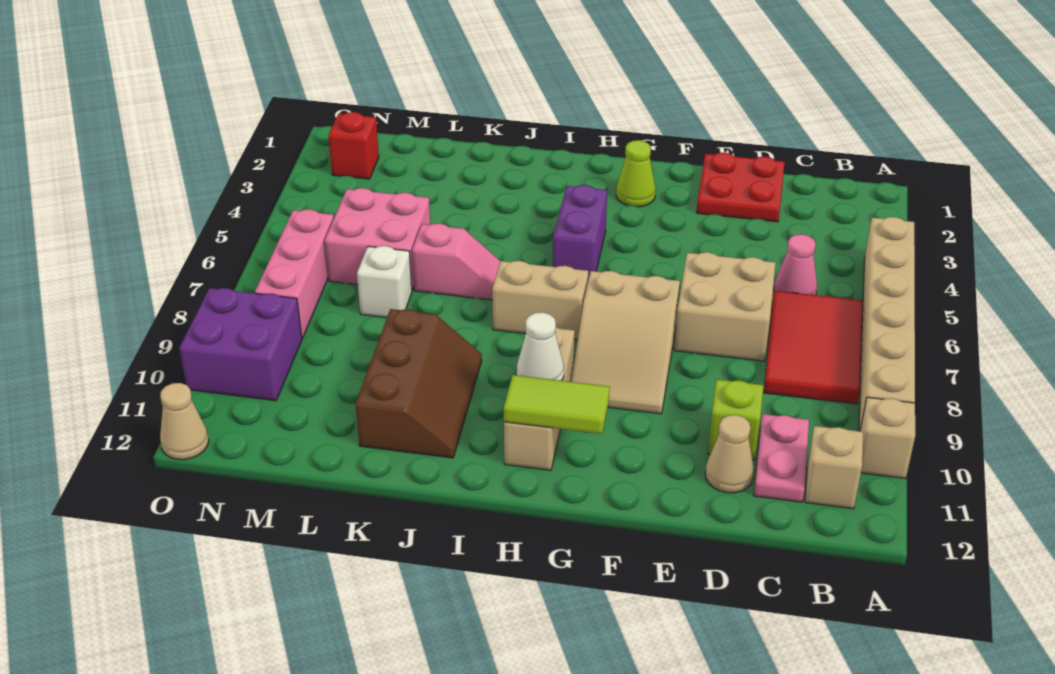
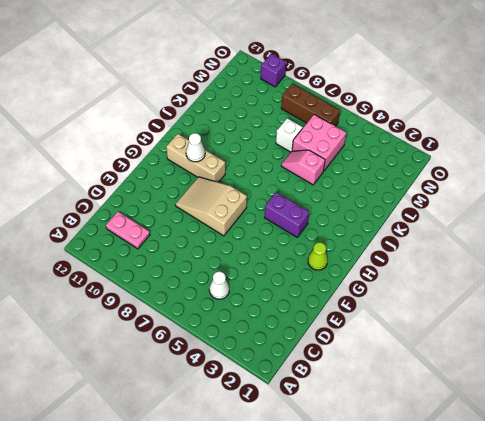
white cone C5 level 1 -> pink cone C5 level 1
pink slope K5:K6 level 1 top 5 -> pink slope J6:K6 level 1 top K
brown brick N6:N8 level 1 -> pink brick N6:N8 level 1
purple brick O10 level 1 -> purple brick N9:O10 level 1
none -> tan brick A4:A9 level 1
none -> tan brick A10 level 1
none -> red tile B6:C8 level 1

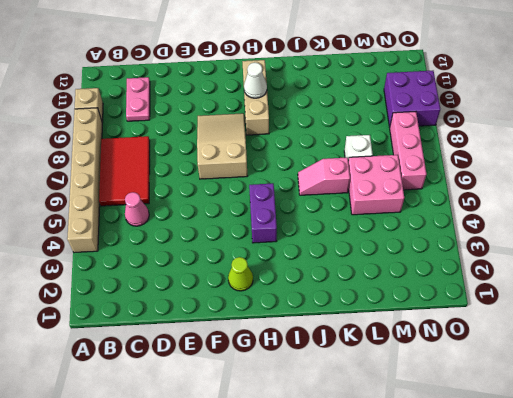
none -> tan brick B11 level 1
none -> red plate D1:E2 level 1
none -> tan brick D6:E7 level 1

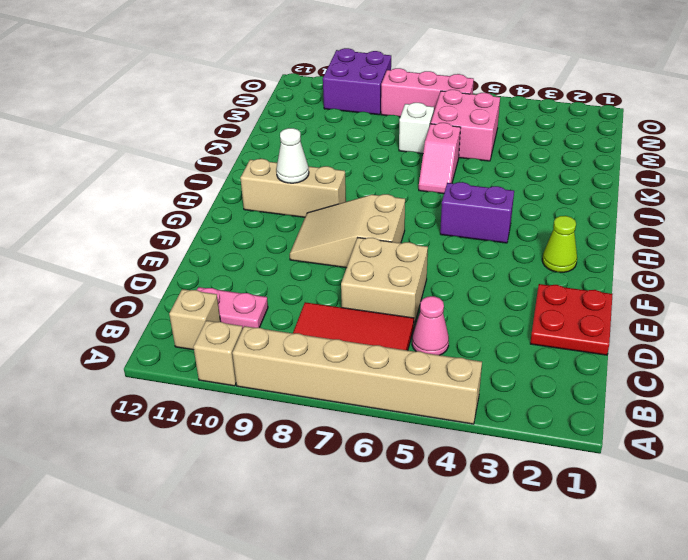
none -> lime brick D10 level 1
none -> tan cone D11 level 1
none -> tan brick H7:I7 level 1

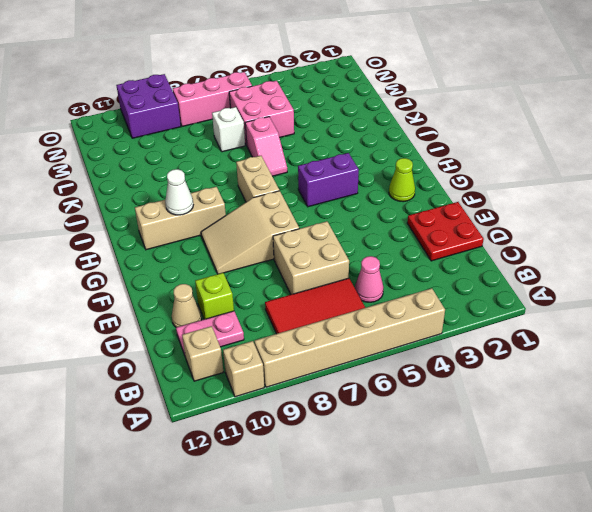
none -> brown slope J9:K11 level 1 top K
none -> red brick N2 level 1
none -> tan cone O12 level 1

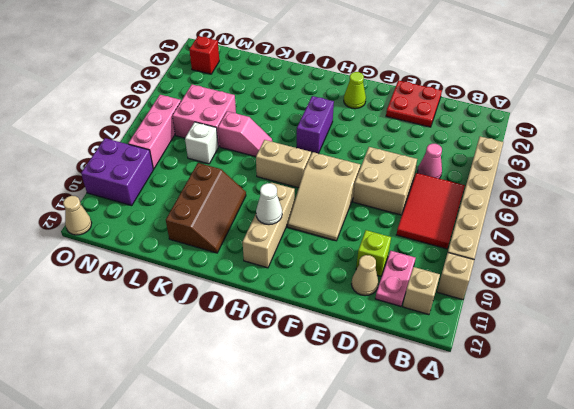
none -> lime tile G11:H11 level 2

